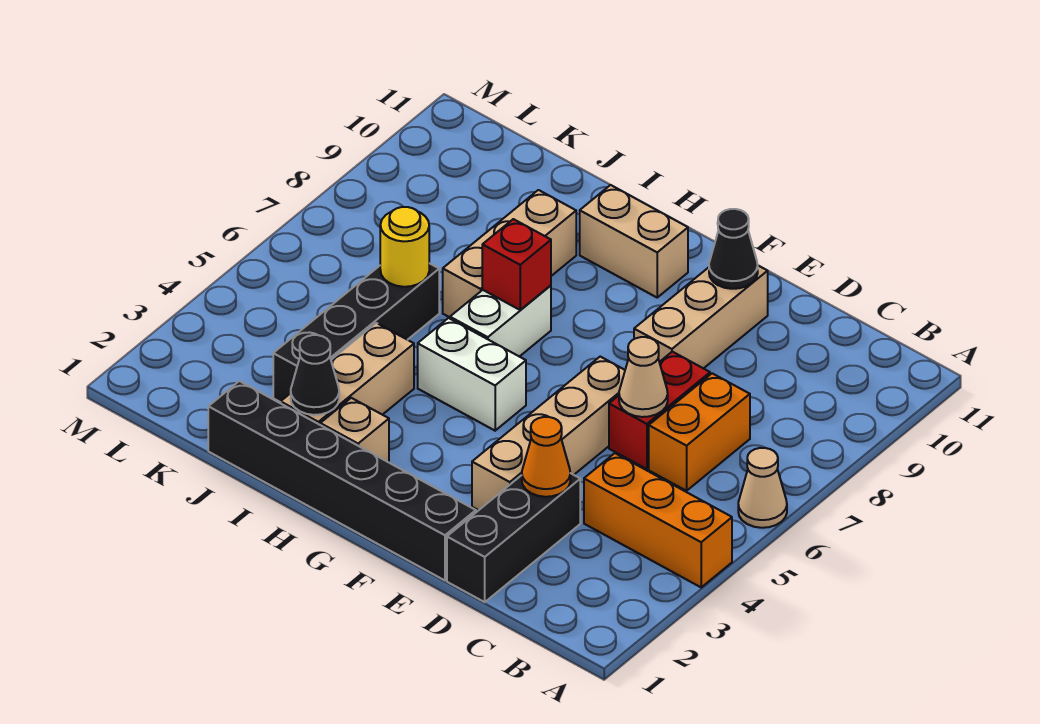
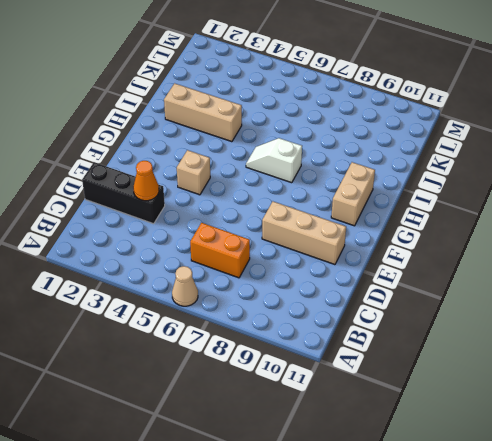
tan brick F4 level 1 -> tan brick H2 level 1
white slope H6:H7 level 1 top 7 -> white brick H6:H7 level 1
none -> orange brick A4:C4 level 1
none -> red brick D6:D7 level 1
none -> black brick E1:J1 level 1

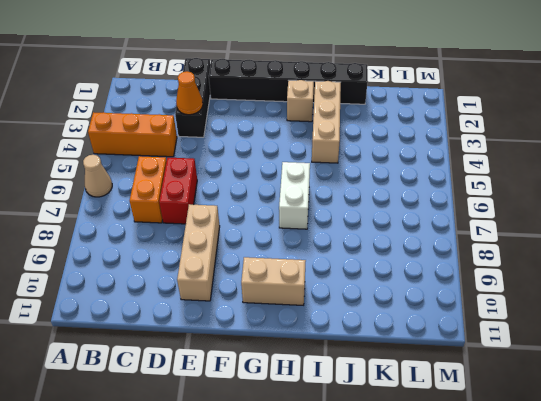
none -> tan brick E3:E6 level 1
none -> white brick G5:H5 level 1
none -> tan brick I7:I9 level 1

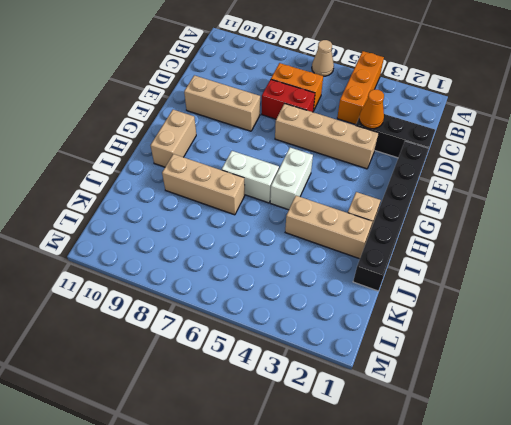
none -> black brick J3:J6 level 1
none -> tan cone D6 level 2
none -> black cone E10 level 2

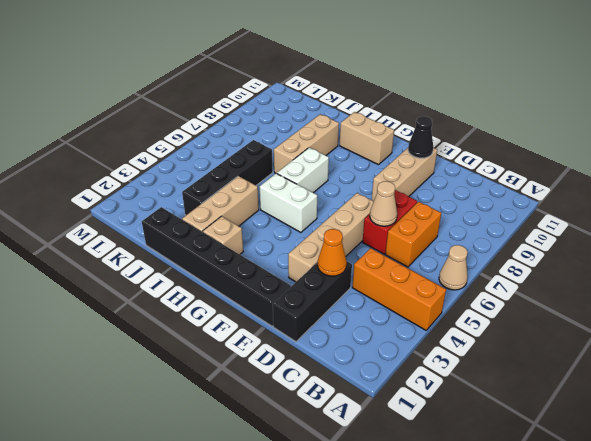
none -> red brick H7 level 2
none -> black cone I2 level 2
none -> yellow round brick J6 level 2

